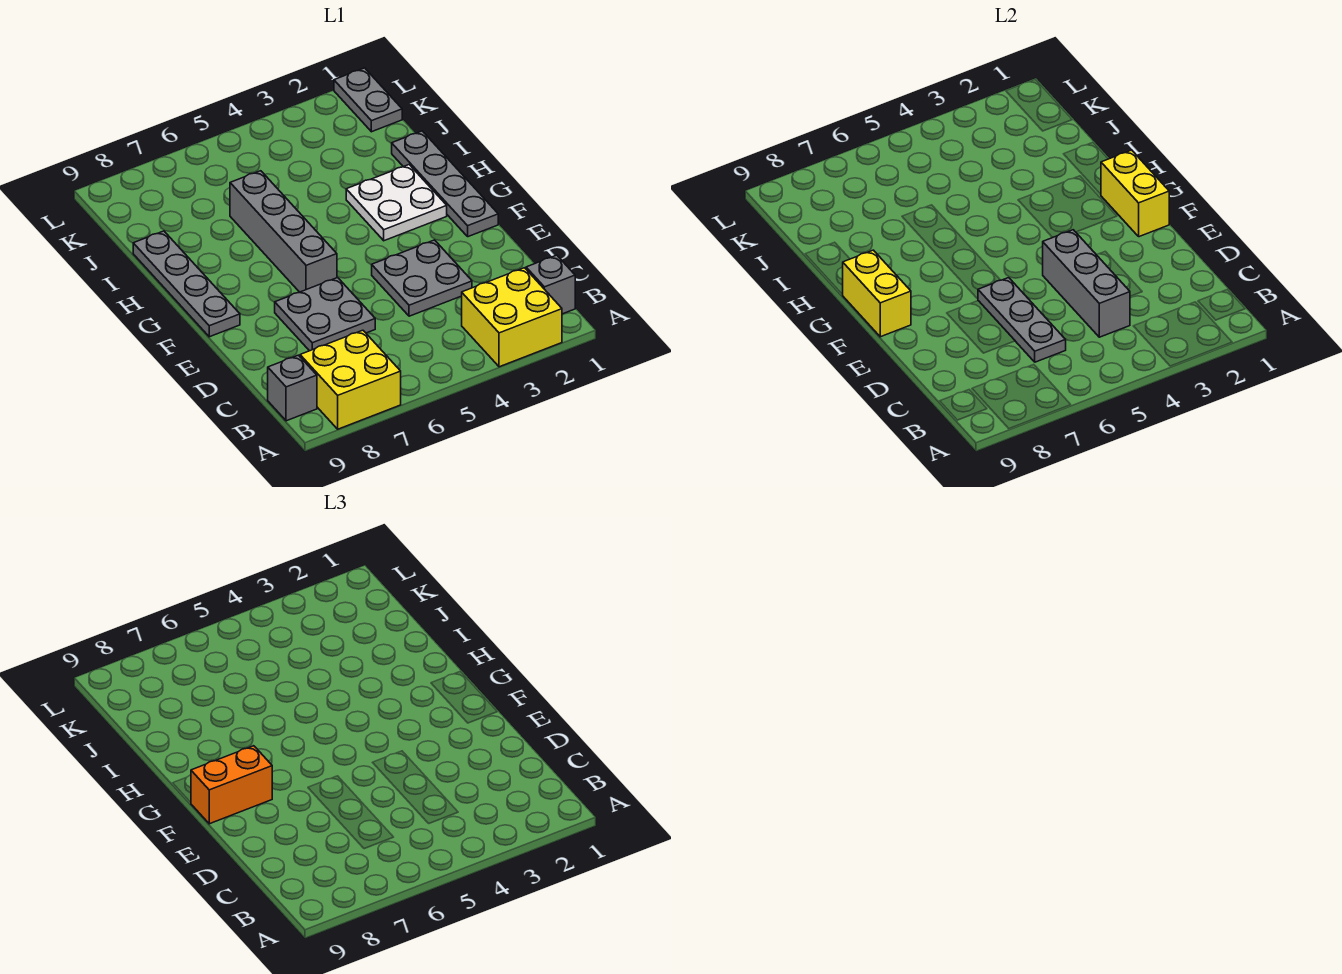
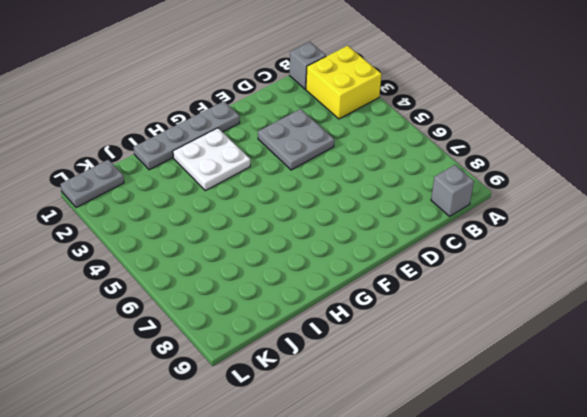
none -> yellow brick A7:B8 level 1
none -> grey plate D6:E7 level 1
none -> grey brick F6:I6 level 1

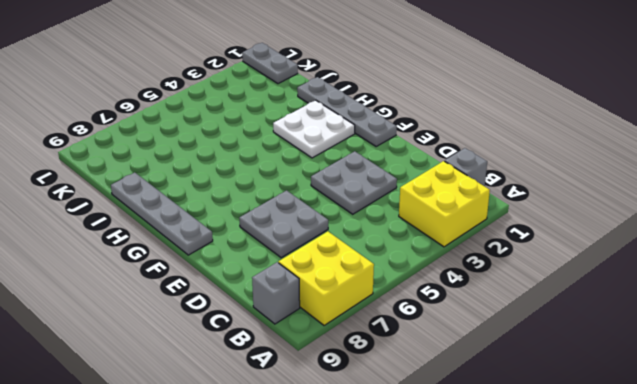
none -> grey brick F6:I6 level 1
none -> grey brick C4:E4 level 2
none -> grey plate C6:E6 level 2

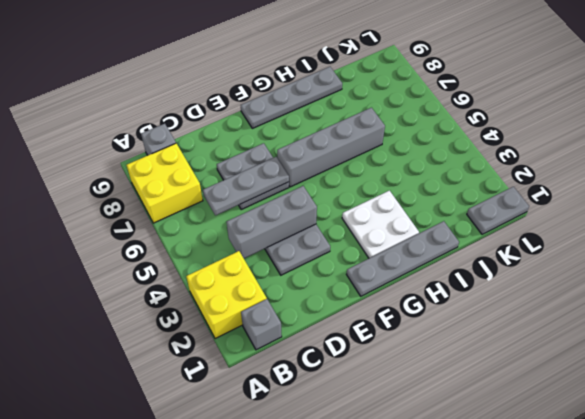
none -> yellow brick F1:G1 level 2
none -> yellow brick F9:G9 level 2
none -> orange brick F8:F9 level 3

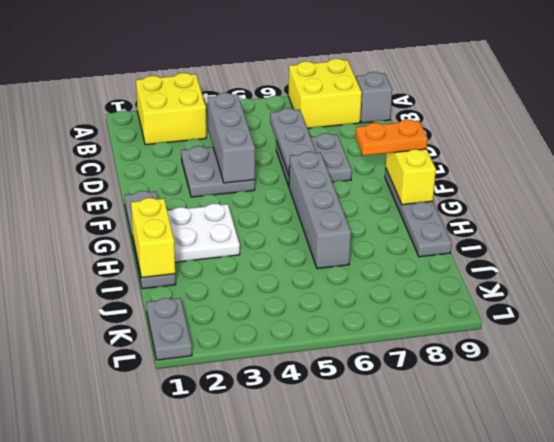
orange plate F8:F9 level 3 -> orange brick F8:F9 level 3
yellow brick H1:I1 level 2 -> yellow brick F1:G1 level 2
none -> grey brick B1 level 1

